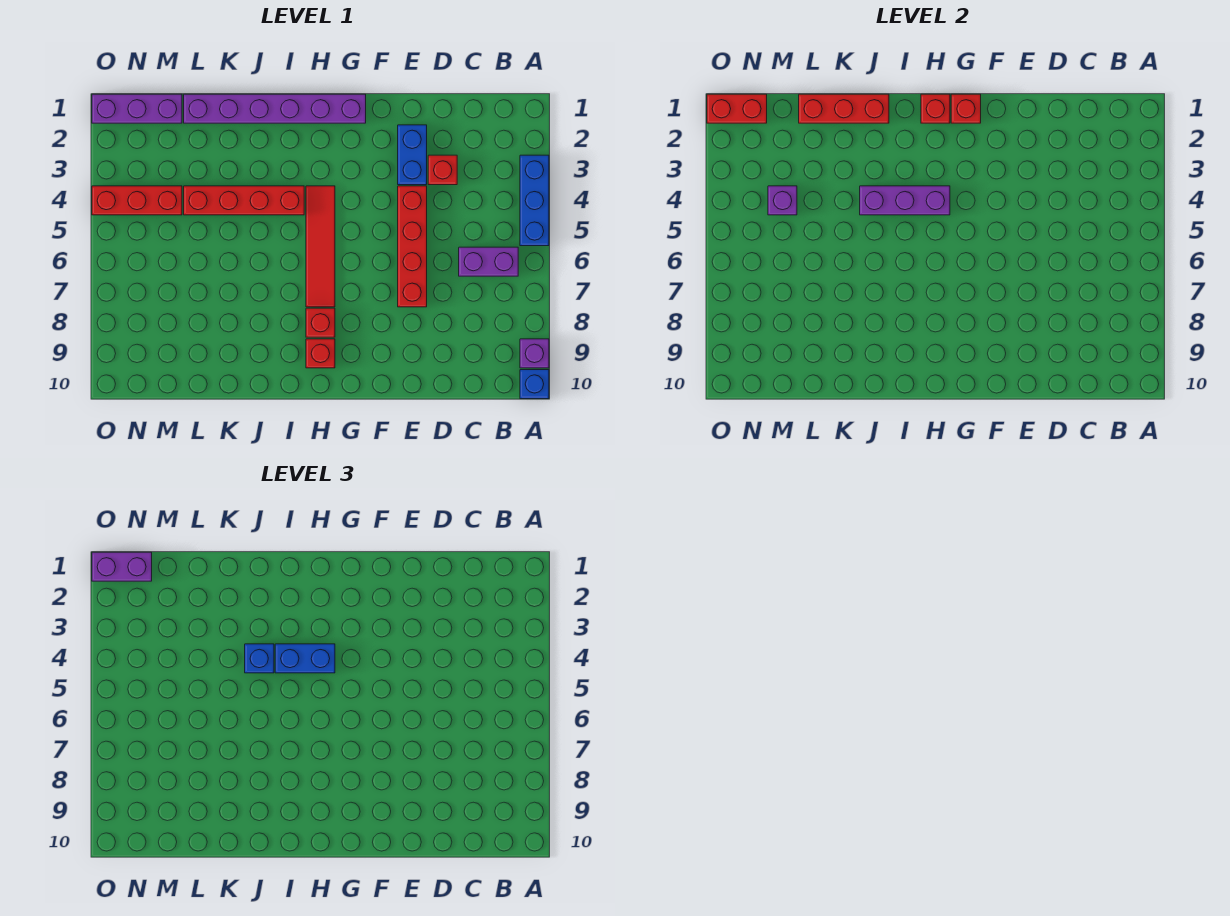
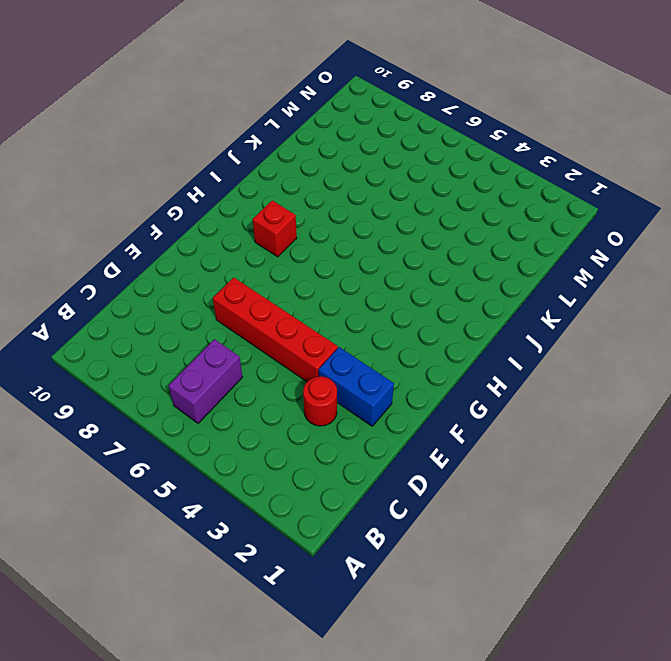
red round brick D3 level 1 -> red brick D3 level 1
none -> blue brick A3:A5 level 1
none -> purple brick A9 level 1
none -> blue brick A10 level 1

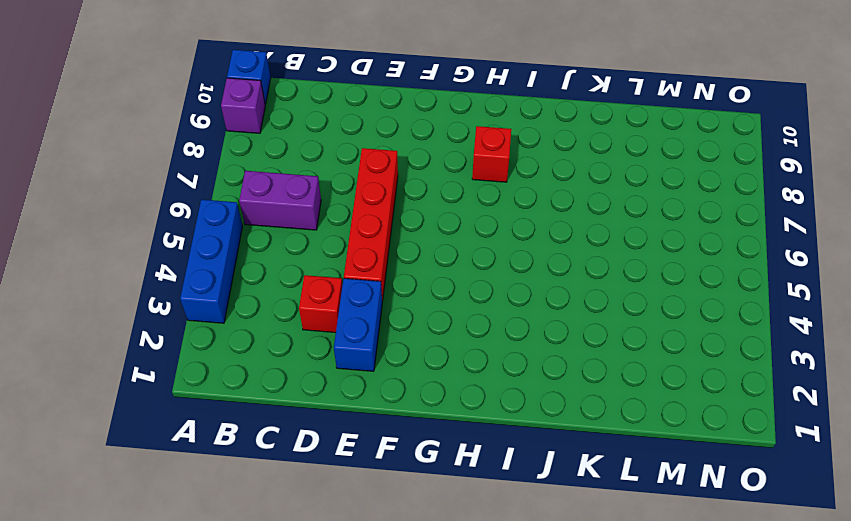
none -> purple brick G1:L1 level 1
none -> red tile H4:H7 level 1
none -> red brick H9 level 1

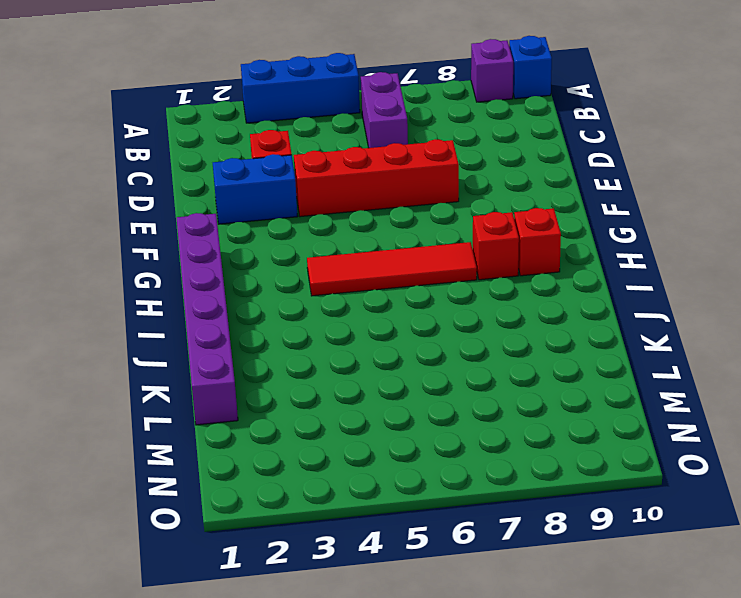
none -> red brick I4:L4 level 1
none -> purple brick M1:O1 level 1
none -> red brick M4:O4 level 1

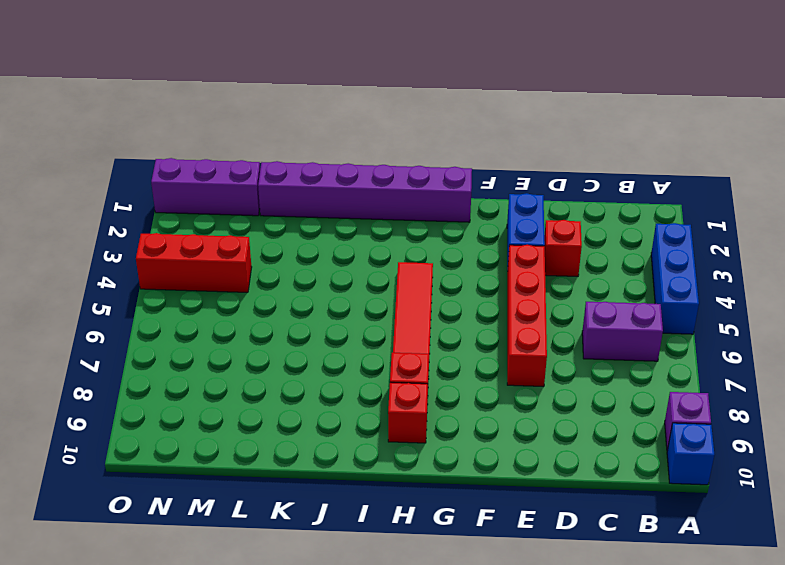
none -> red brick I4:L4 level 1
none -> red brick G1 level 2
none -> red brick H1 level 2

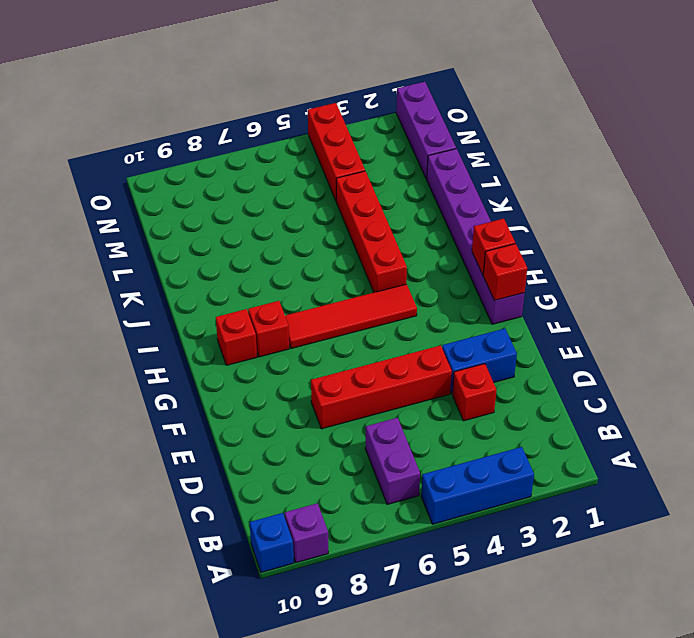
none -> purple brick H4:J4 level 2
none -> red brick J1:L1 level 2
none -> purple brick M4 level 2

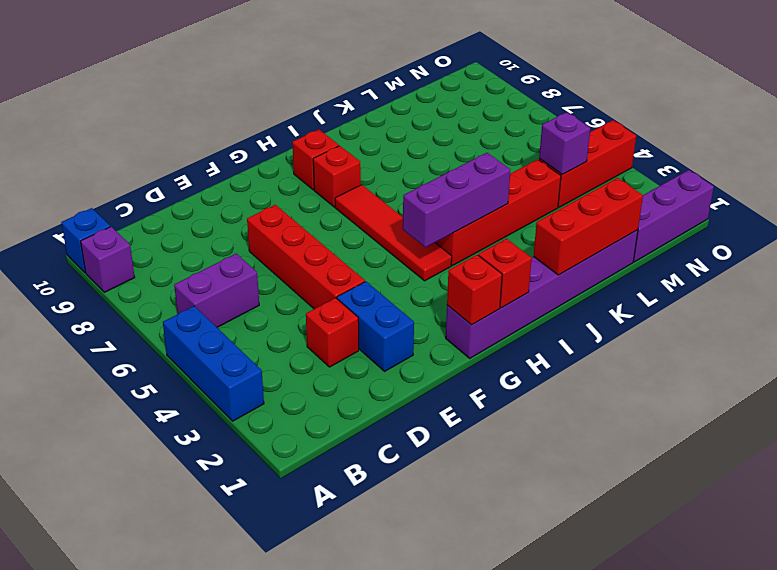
none -> red brick N1:O1 level 2
none -> blue brick H4:I4 level 3
none -> blue brick J4 level 3

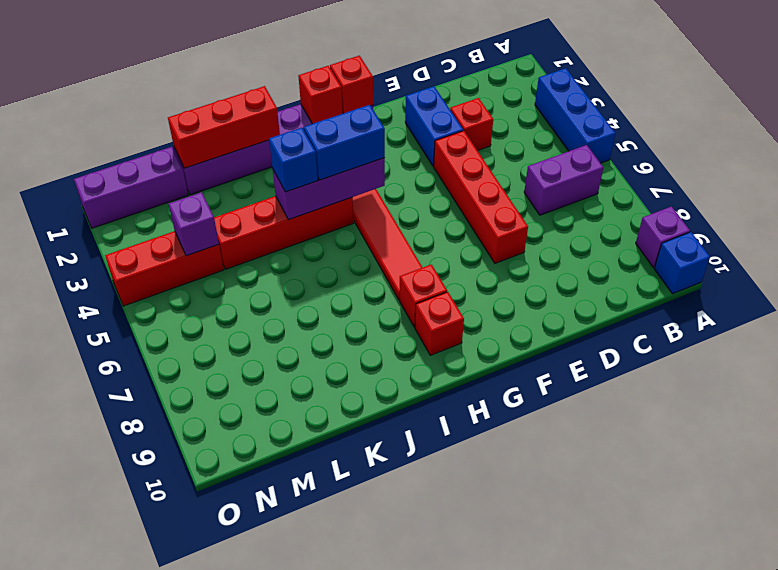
none -> red brick N1:O1 level 2
none -> purple brick N1:O1 level 3

